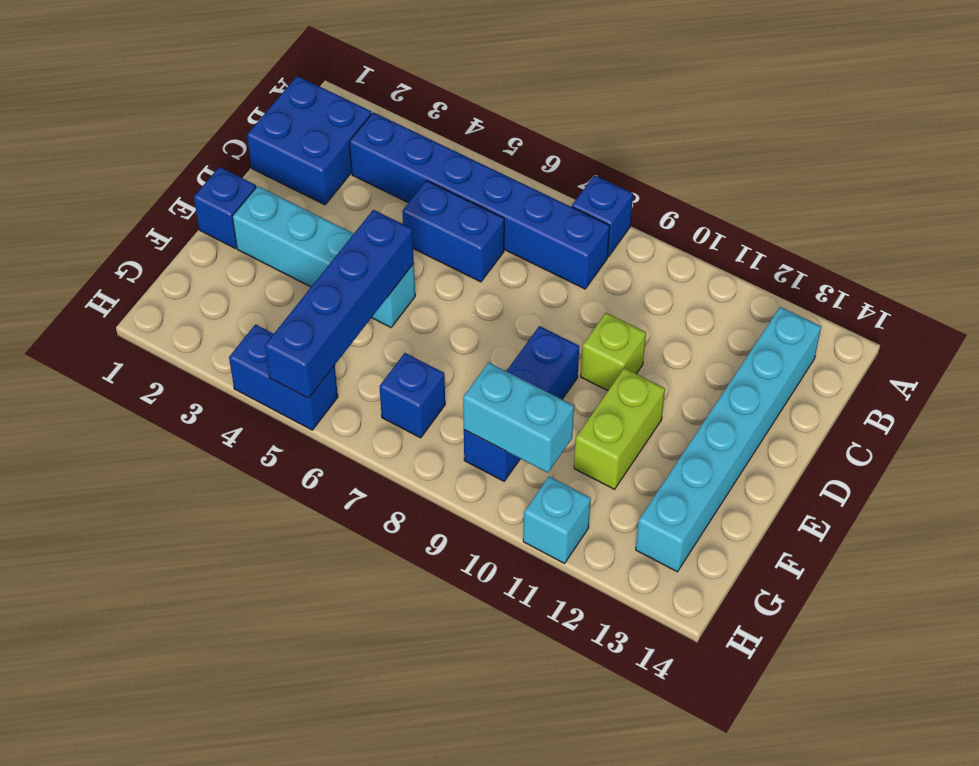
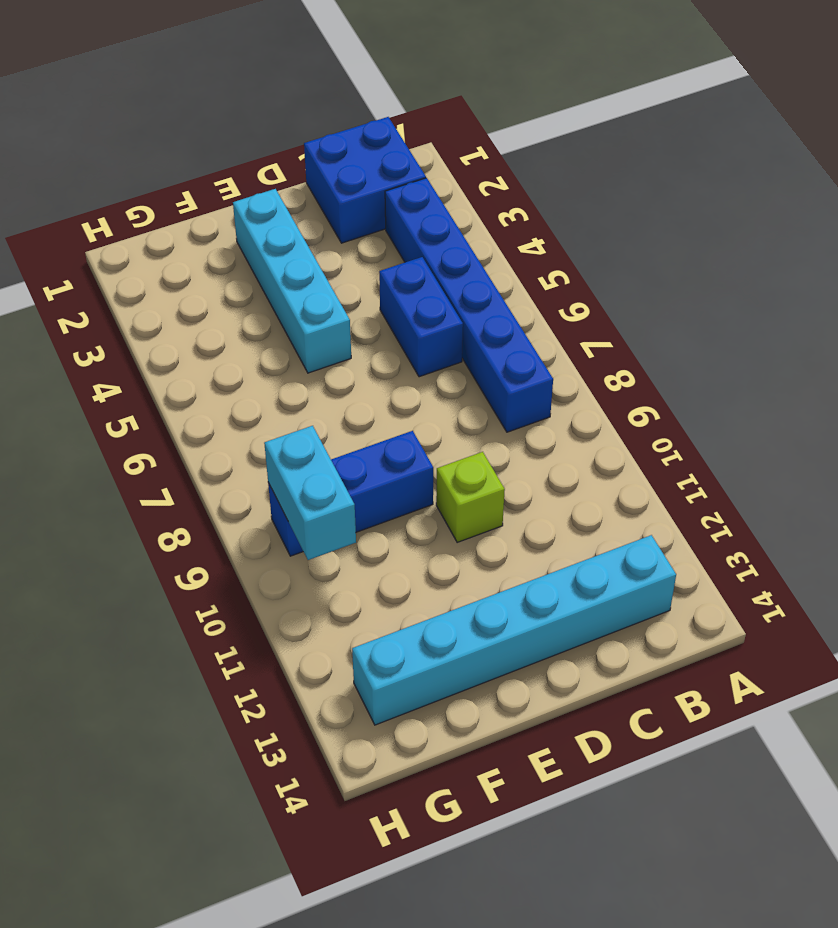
none -> blue brick A8 level 1
none -> blue brick E1 level 1
none -> lime brick E11:F11 level 1

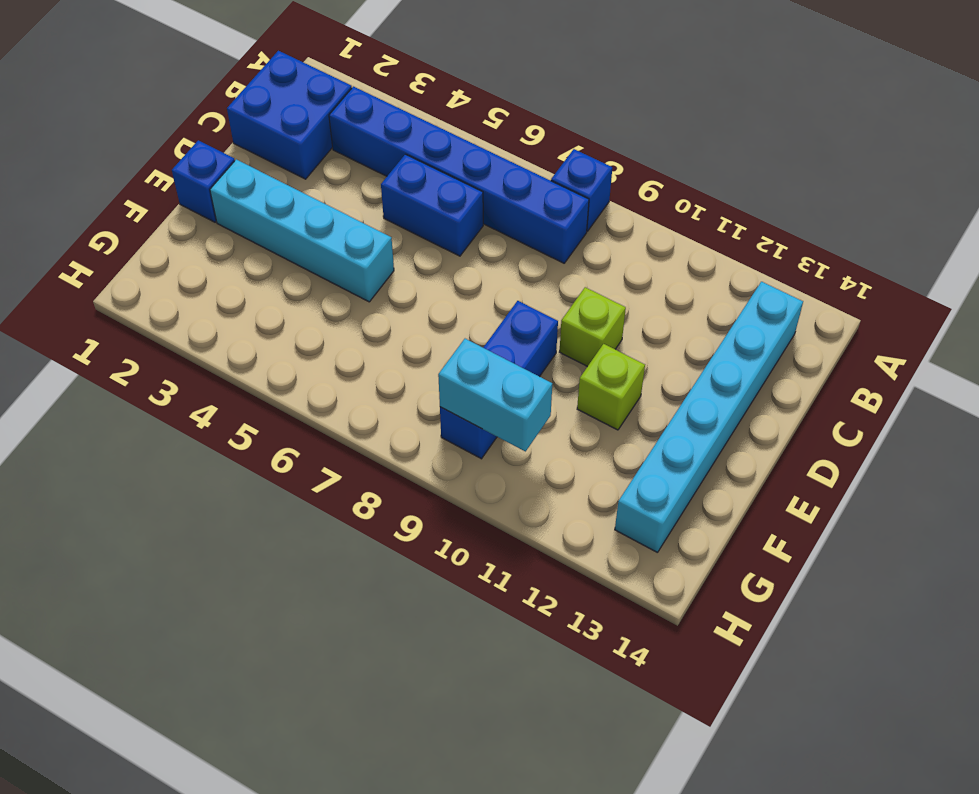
lime brick E11 level 1 -> lime brick E11:F11 level 1
none -> blue brick G7 level 1
none -> blue brick H4:H5 level 1
none -> cyan brick H11 level 1

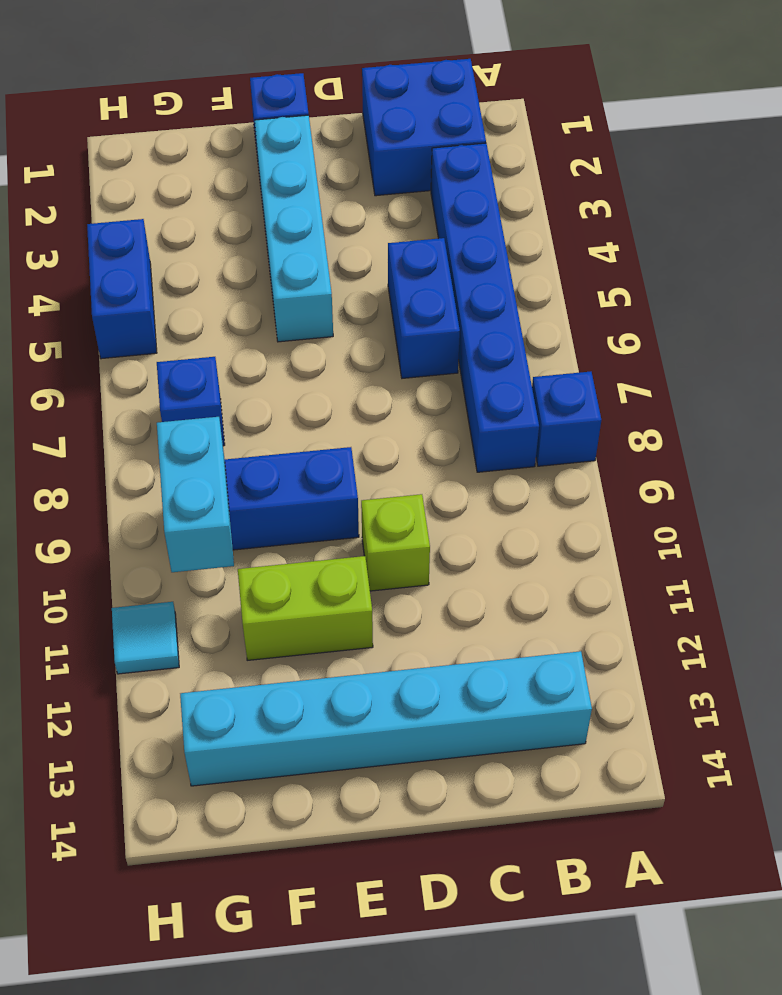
cyan tile H11 level 1 -> cyan brick H11 level 1
none -> blue brick E5:H5 level 2

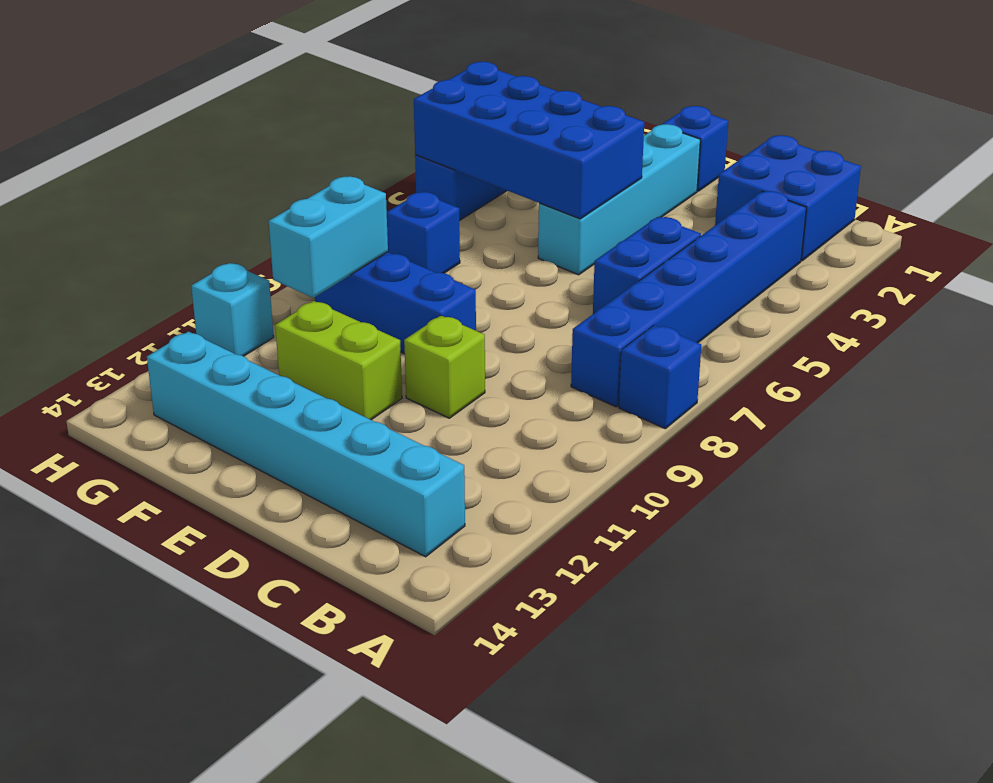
blue brick E4:H5 level 2 -> blue brick E5:H5 level 2

